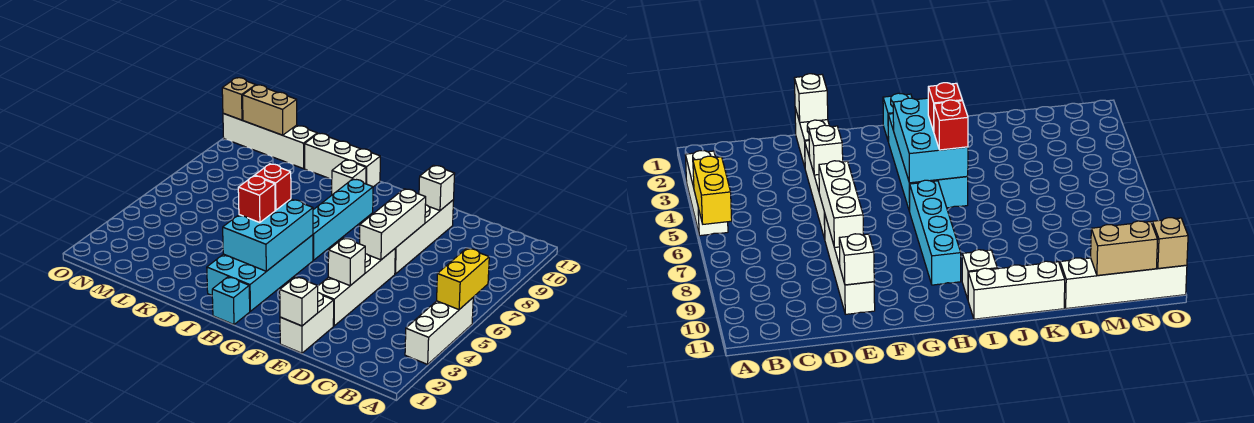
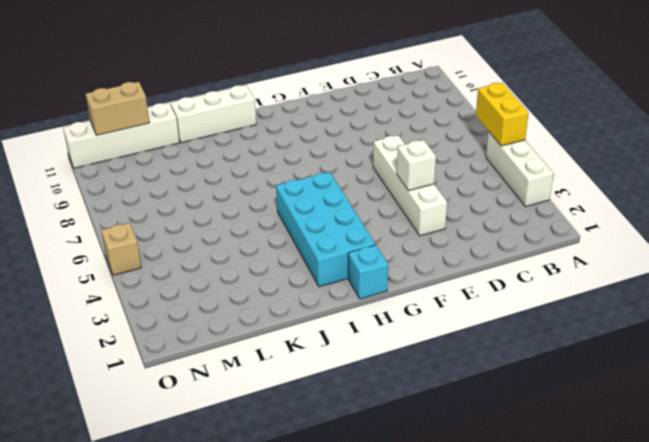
tan brick O5 level 1 -> tan brick O11 level 2
none -> white brick E1:E2 level 1
none -> white brick E7:E10 level 1
none -> cyan brick H6:H9 level 1

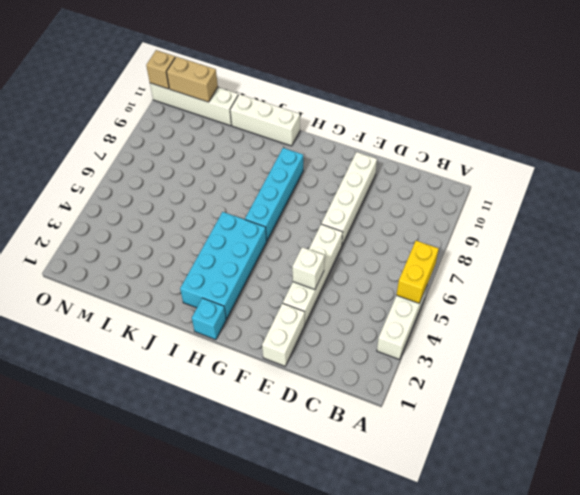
none -> white brick I10 level 1
none -> white brick E1 level 2
none -> white brick E6:E8 level 2

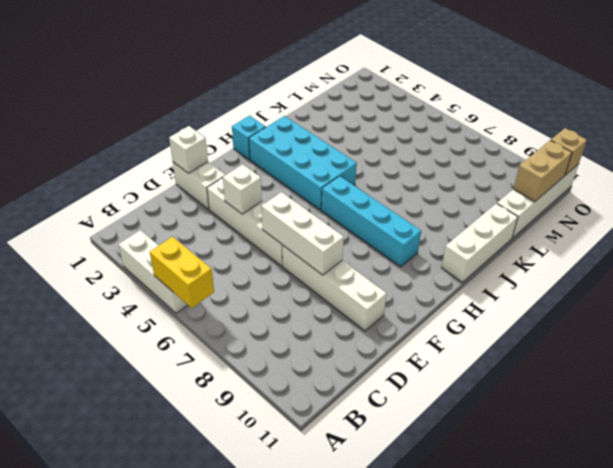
none -> white brick I10 level 1
none -> white brick E10 level 2
none -> cyan brick H3:I5 level 2

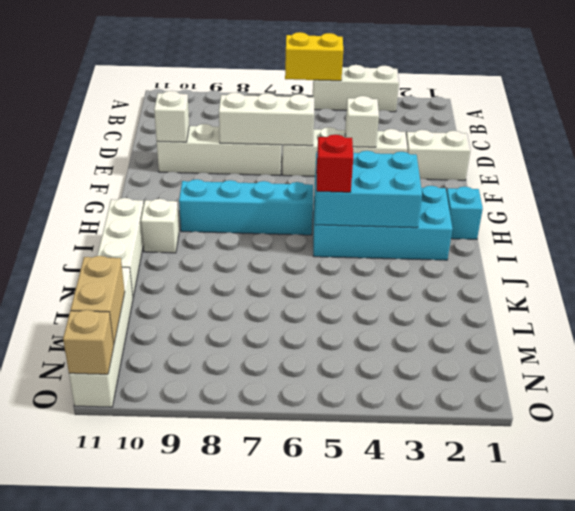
none -> white brick E1 level 2
none -> red brick I4 level 3

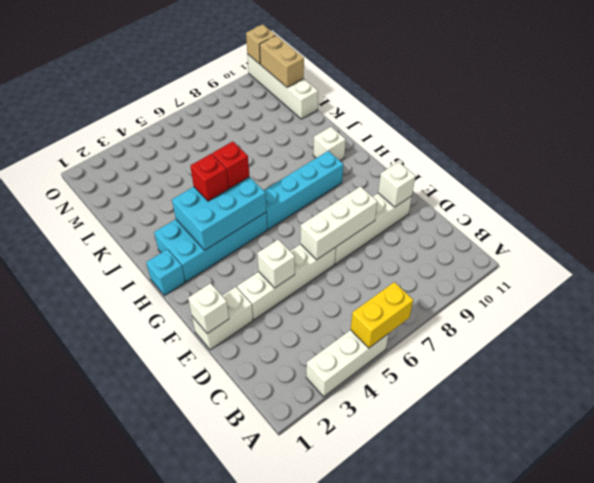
none -> white brick I11:K11 level 1

